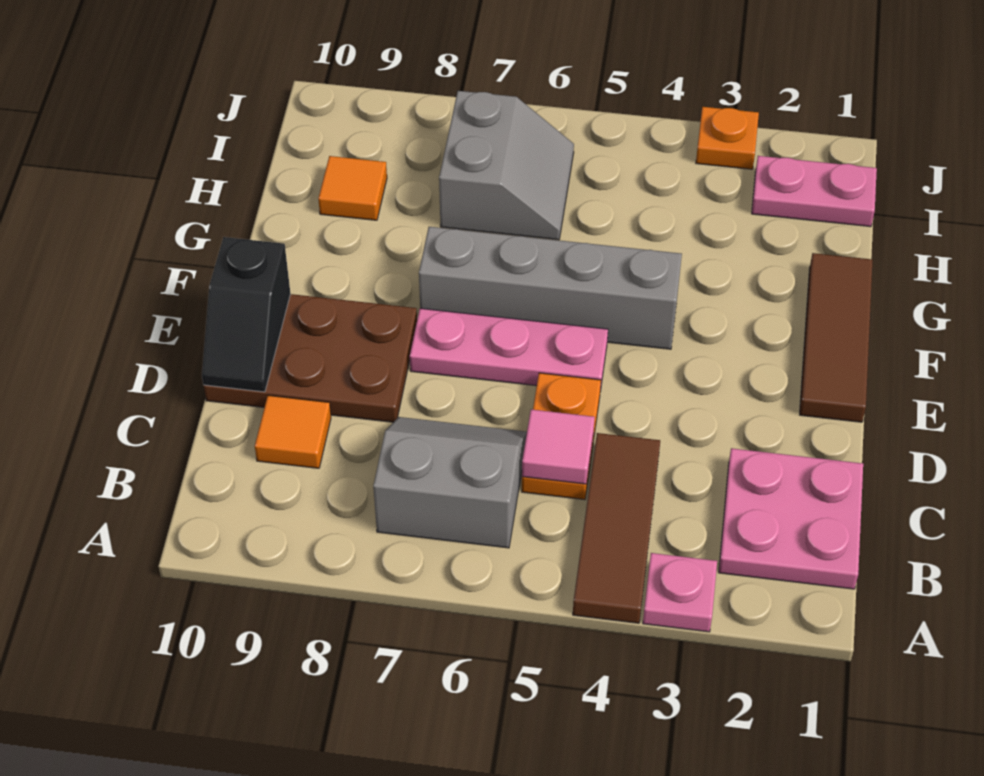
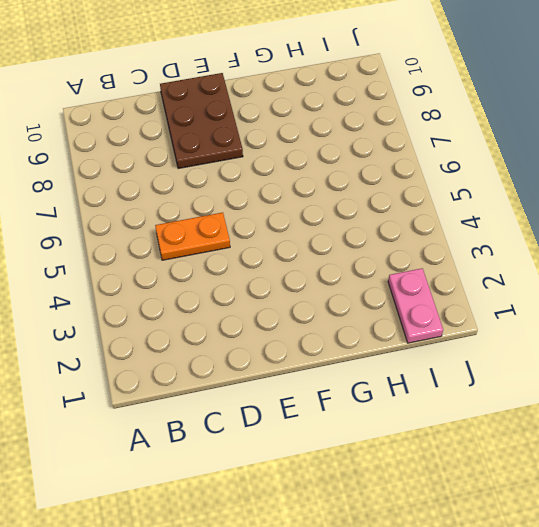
none -> pink plate A3 level 1
none -> brown tile A4:C4 level 1
none -> pink plate B1:C2 level 1

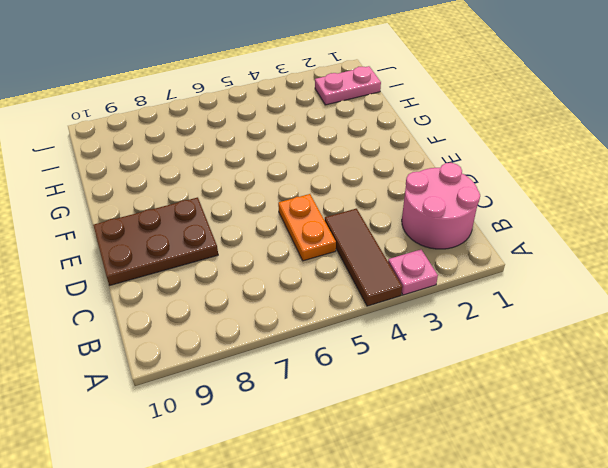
pink round brick B1:C2 level 1 -> pink plate B1:C2 level 1
none -> grey slope B6:C7 level 1 top B
none -> orange tile C9 level 1
none -> brown tile E1:G1 level 1

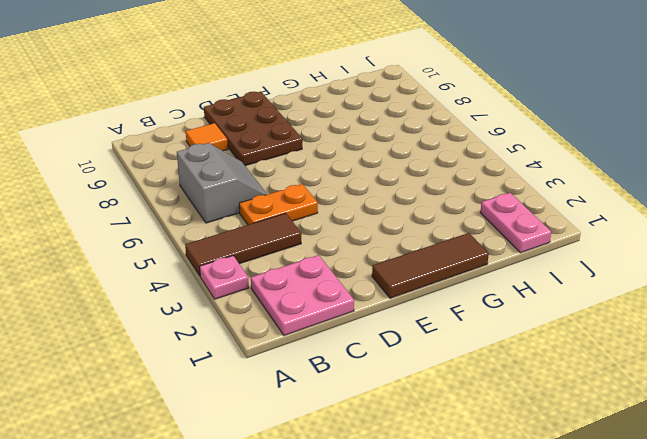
none -> pink plate E5:E7 level 1
none -> grey brick F4:F7 level 1
none -> grey slope H6:I7 level 1 top 7

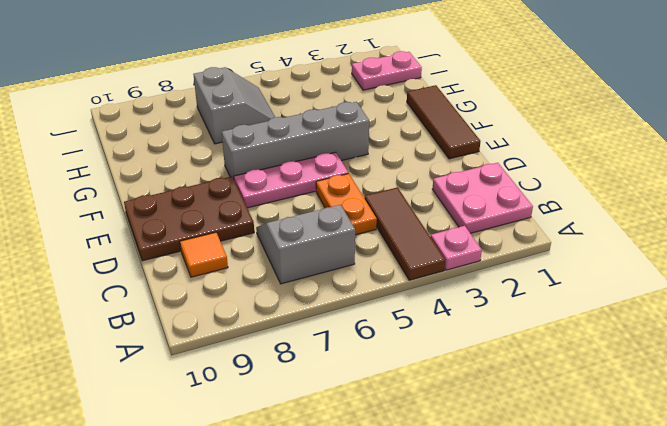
none -> orange tile H9 level 1
none -> orange plate J3 level 1
none -> pink tile C5 level 2

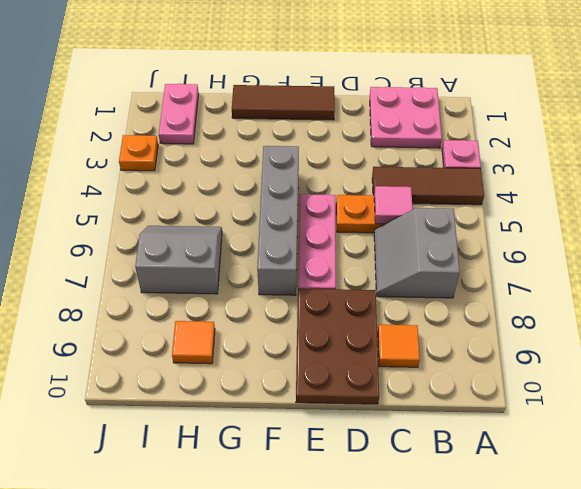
none -> black slope D10:E10 level 2 top E

